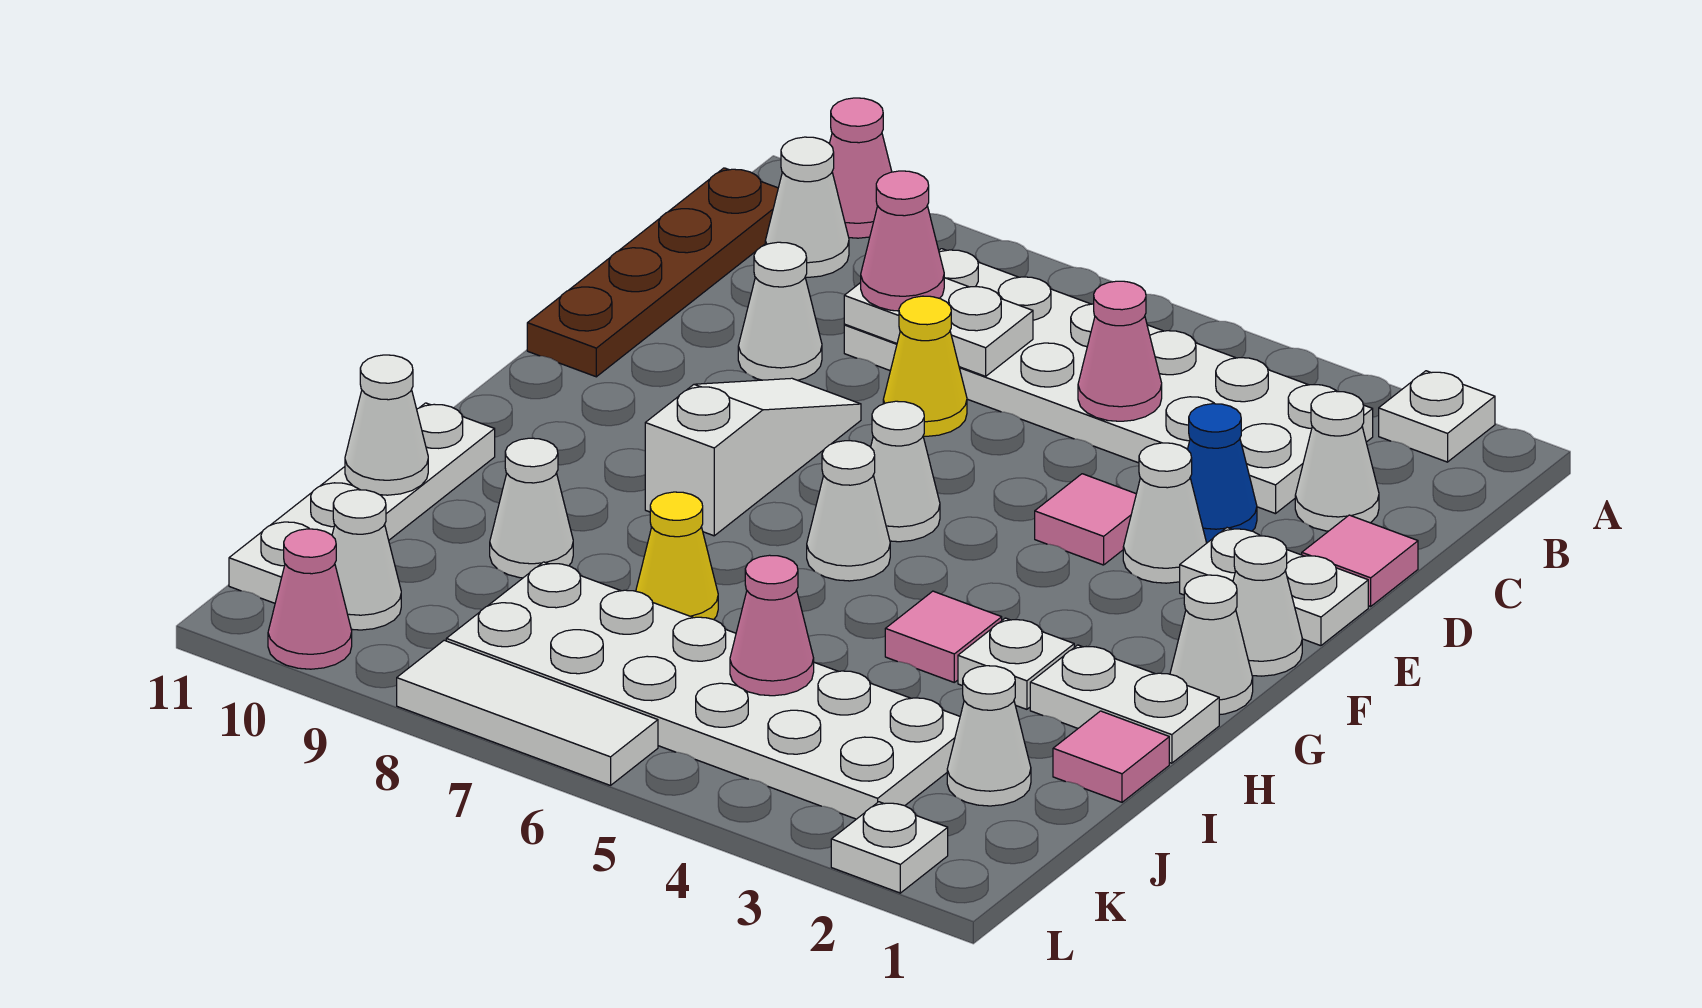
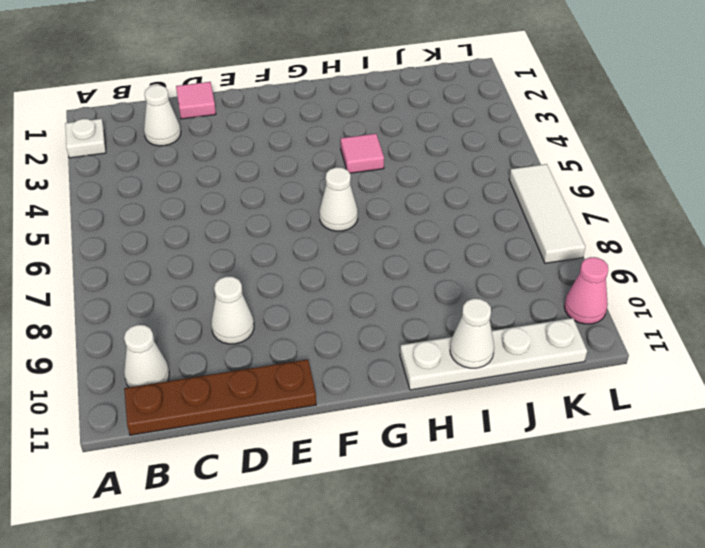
none -> pink cone A10 level 1
none -> white plate B3:C8 level 1
none -> blue cone D3 level 1
none -> yellow cone D7 level 1

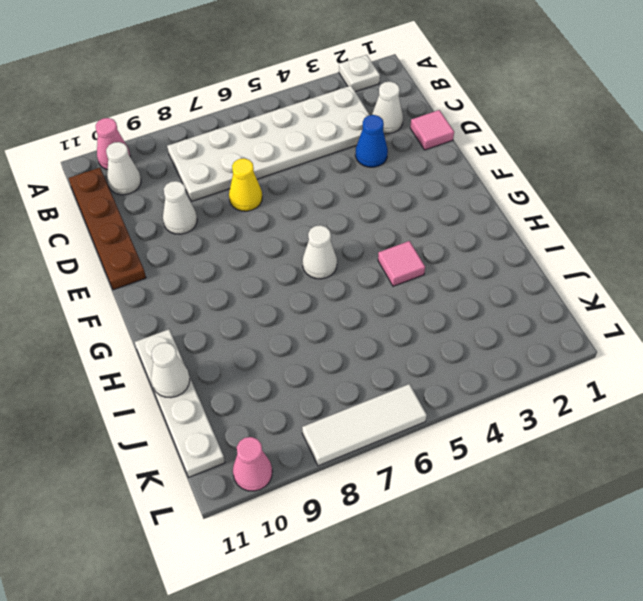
none -> white plate E1:E2 level 1
none -> white cone E3 level 1
none -> pink tile E4 level 1
none -> white slope E8:G8 level 1 top G

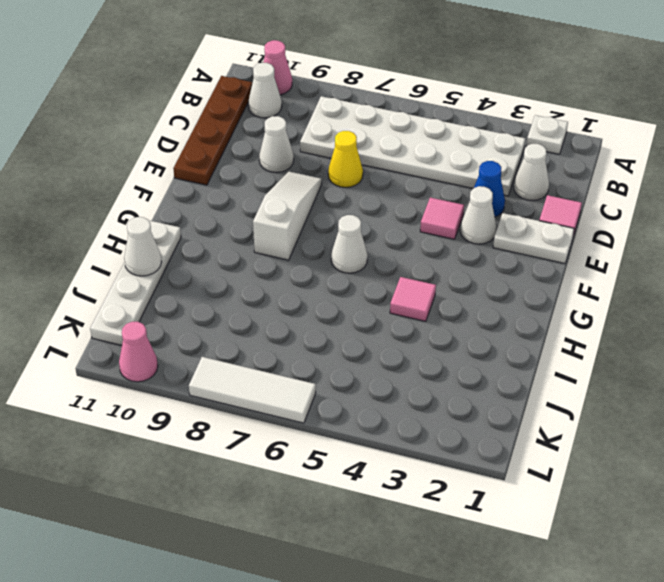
none -> white cone F1 level 1
none -> white cone F6 level 1
none -> white cone G1 level 1
none -> white plate H1:H2 level 1

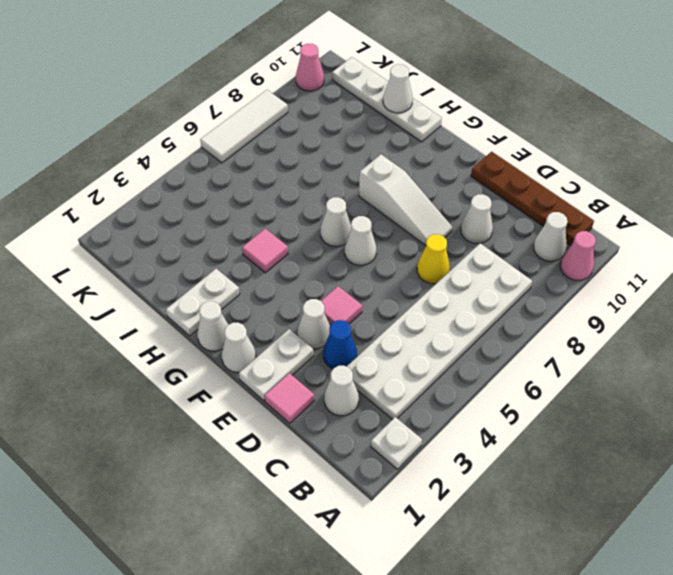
none -> white plate H3 level 1
none -> pink tile I1 level 1
none -> yellow cone I7 level 1
none -> white cone I9 level 1

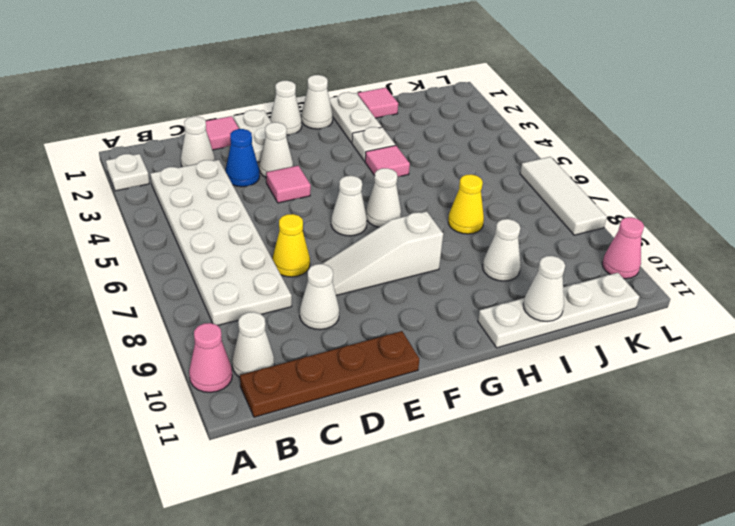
none -> white cone J2 level 1
none -> white plate J3:K8 level 1
none -> white cone K10 level 1
none -> white plate L2 level 1

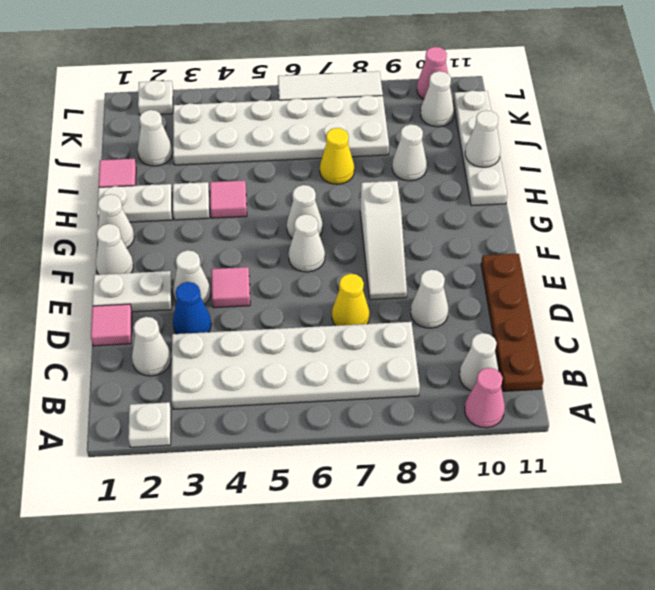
none -> pink cone C5 level 2
none -> white plate C7:C8 level 2
none -> pink cone J5 level 2
none -> pink cone C8 level 3

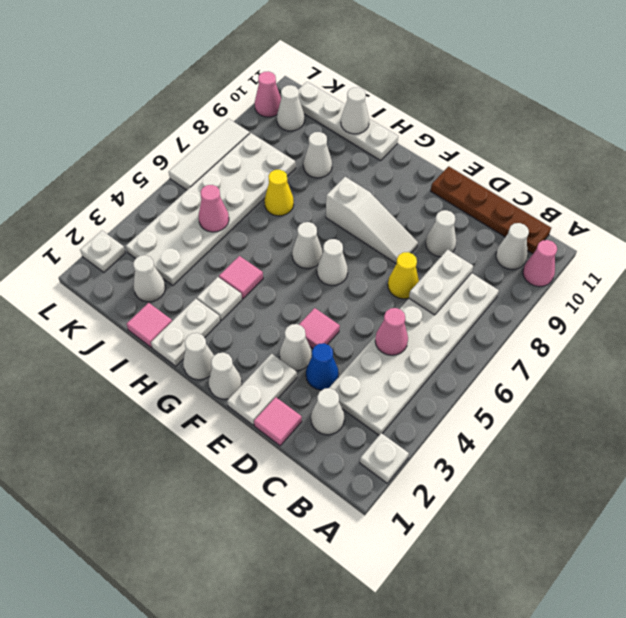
none -> pink cone C8 level 3

